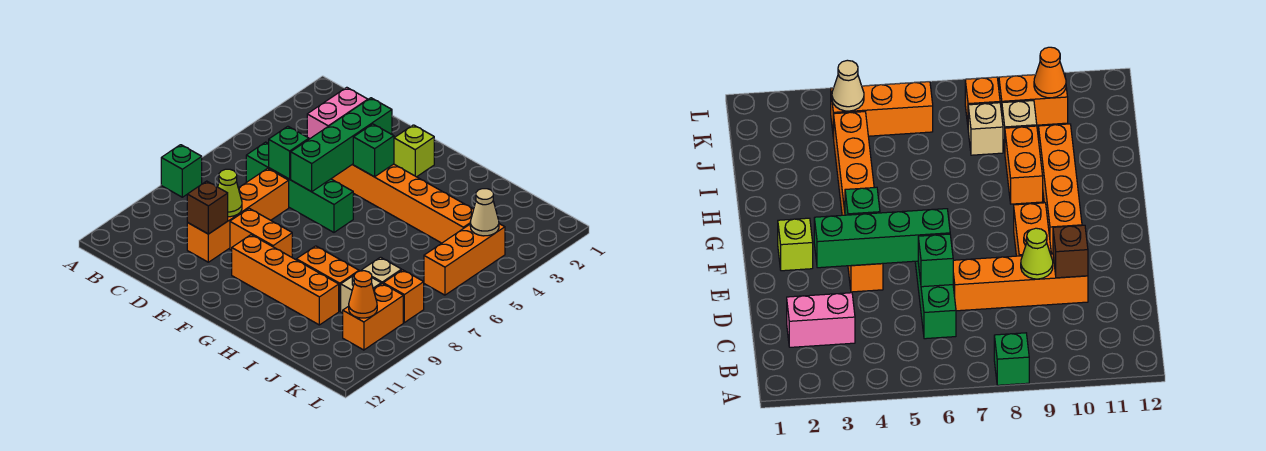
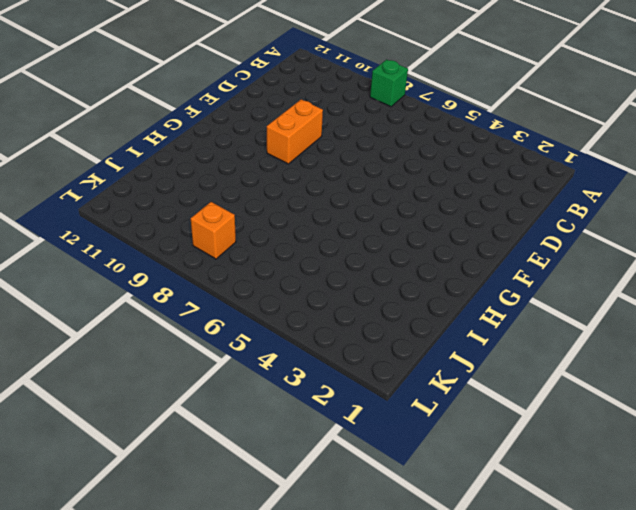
none -> pink brick C2:C3 level 1
none -> green brick C6:F6 level 1
none -> orange brick D7:D10 level 1

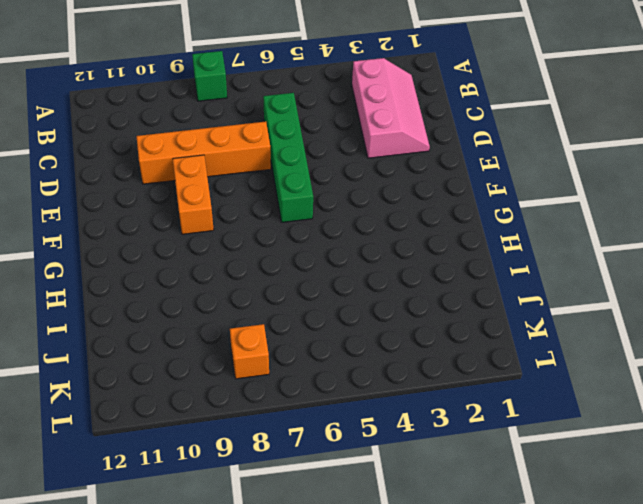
pink slope B2:D3 level 1 top 3 -> pink brick C2:C3 level 1
none -> orange brick E4:J4 level 1
none -> lime brick F2 level 1
none -> orange brick F10:I10 level 1

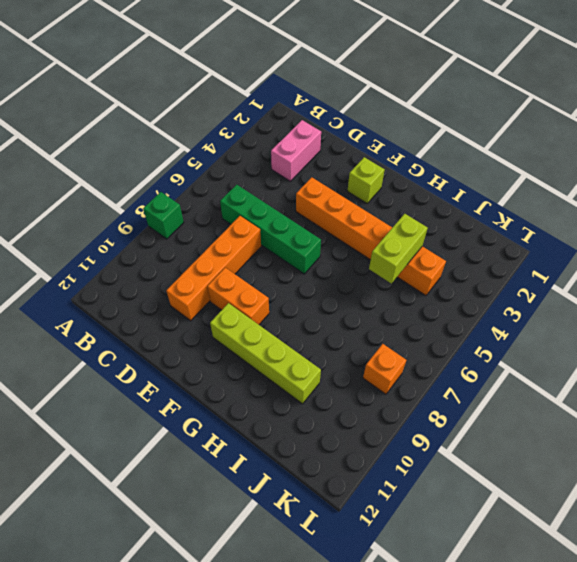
lime brick F10:I10 level 1 -> orange brick F10:I10 level 1
lime brick I4:I5 level 2 -> none
none -> orange brick H9:I9 level 1
none -> tan brick J8 level 1
none -> tan brick J9 level 1

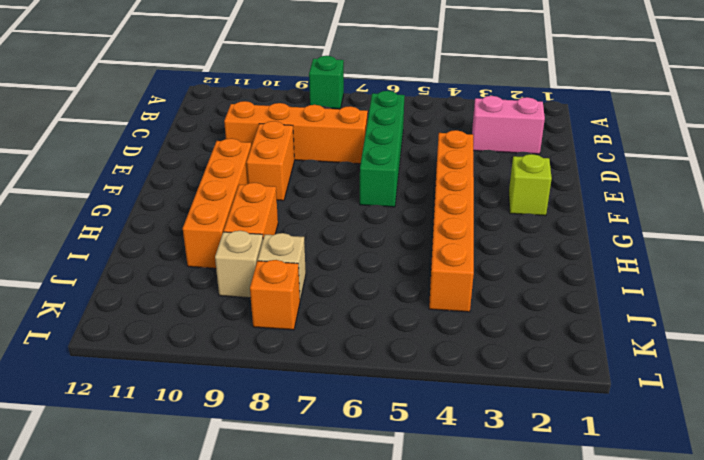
none -> orange brick K4:K6 level 1
none -> orange brick K9:K10 level 1
none -> green brick D6 level 2

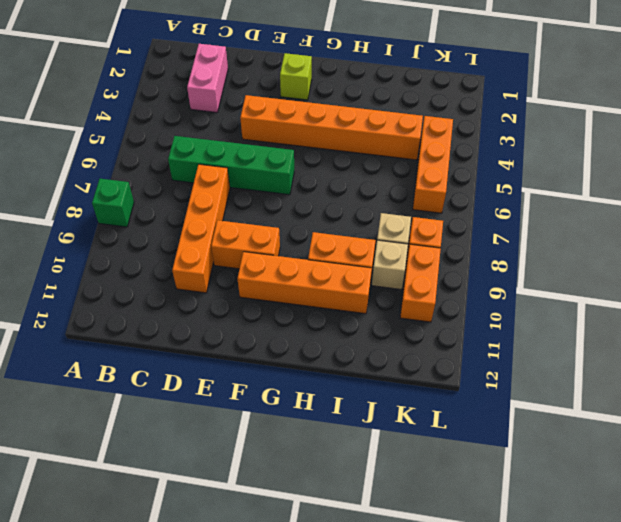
none -> green brick D6 level 2
none -> lime cone D9 level 2
none -> brown brick D10 level 2

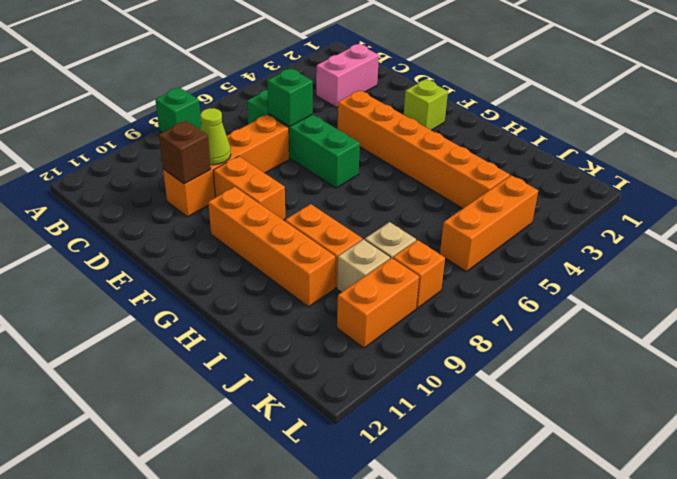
none -> green brick E3:E6 level 2
none -> green brick F4 level 2
none -> tan cone K4 level 2

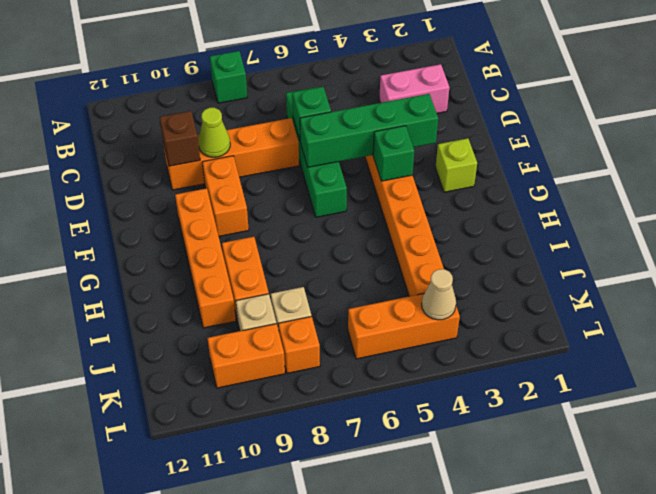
none -> orange cone K10 level 2

